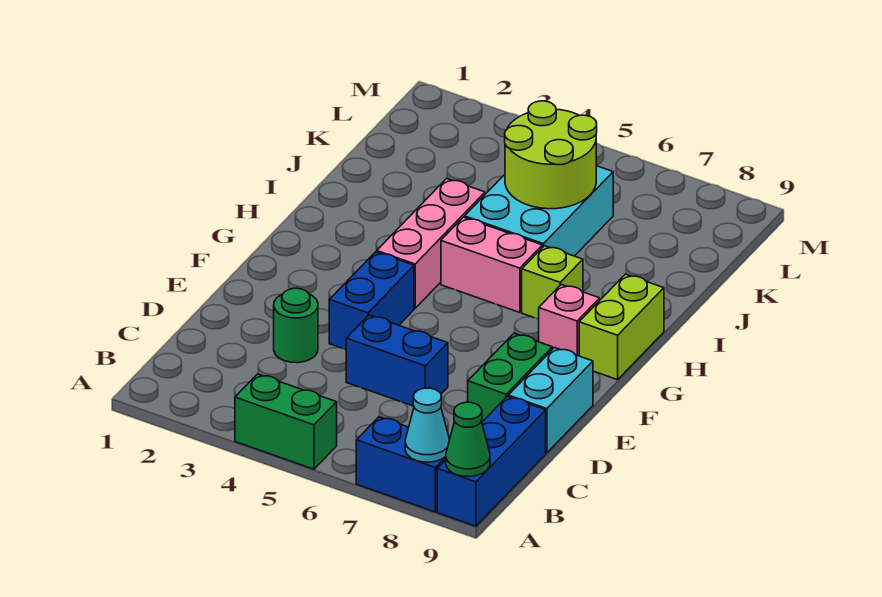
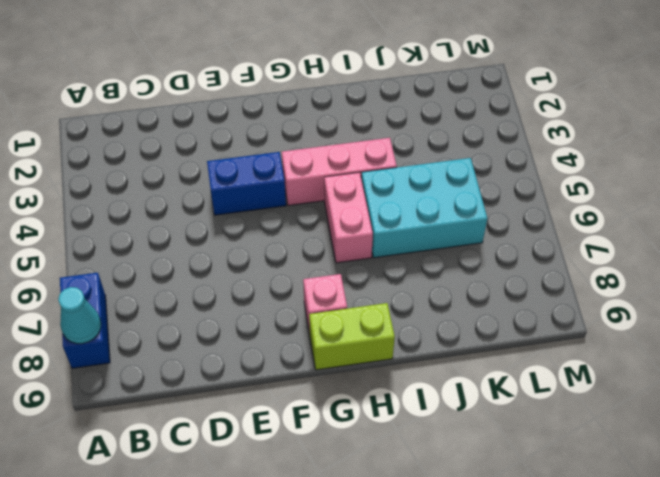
none -> green brick A4:A5 level 1
none -> blue brick A9:C9 level 1
none -> green round brick D3 level 1

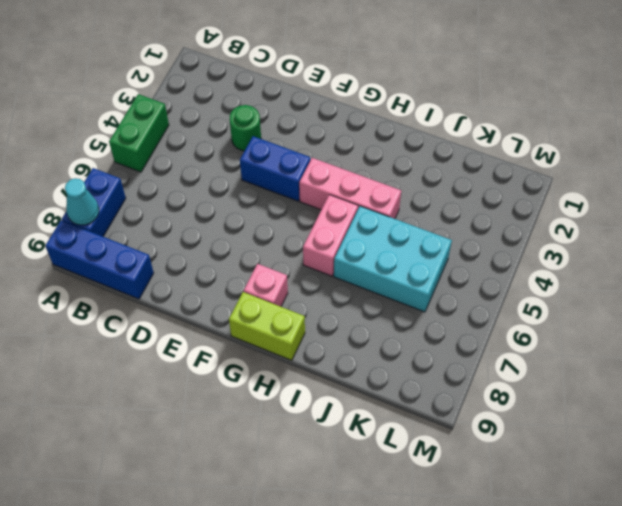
none -> blue brick D5:D6 level 1
none -> green brick D8:E8 level 1
none -> cyan brick D9:E9 level 1

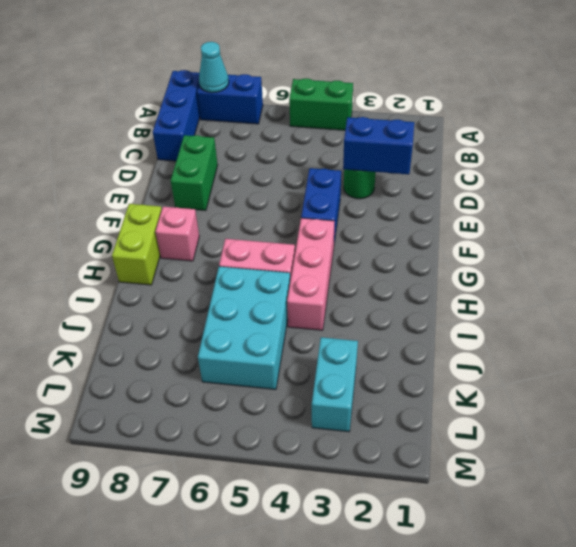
blue brick D2:D3 level 2 -> blue brick D5:D6 level 1
cyan brick K3:L3 level 1 -> cyan brick D9:E9 level 1
none -> lime brick H7 level 1
none -> green cone A9 level 2
none -> lime round brick J5:K6 level 2

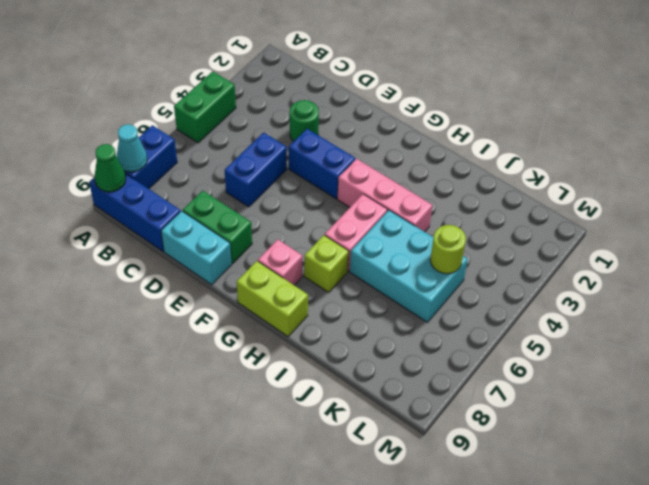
lime round brick K5 level 2 -> lime round brick J5:K6 level 2

